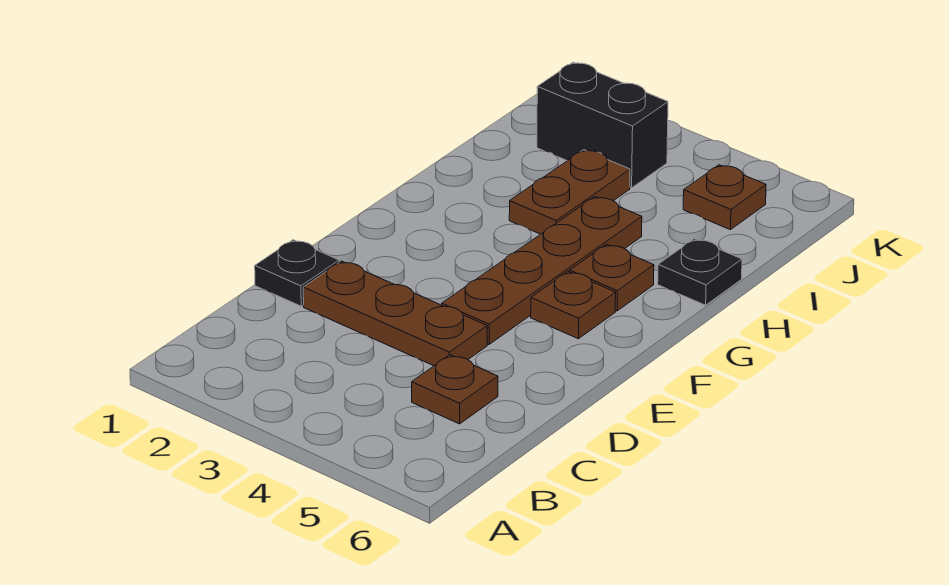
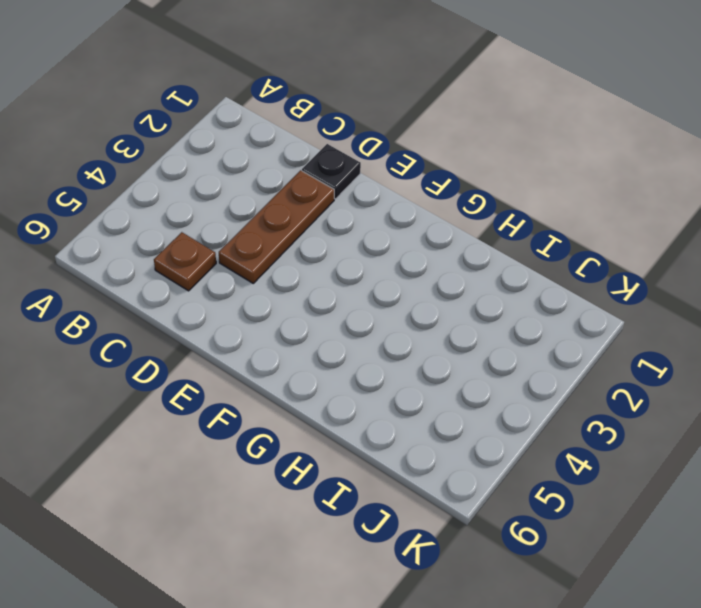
none -> brown plate E4:H4 level 1
none -> brown plate F5 level 1

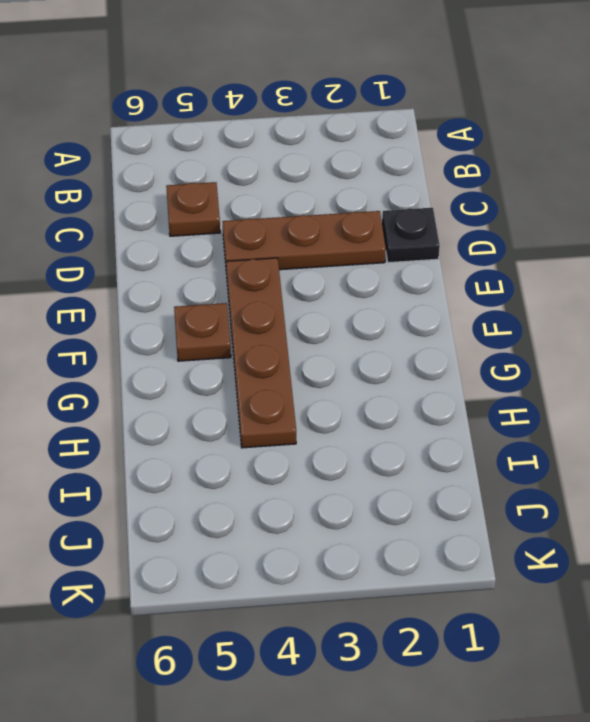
none -> brown plate G5 level 1
none -> brown plate H3:I3 level 1

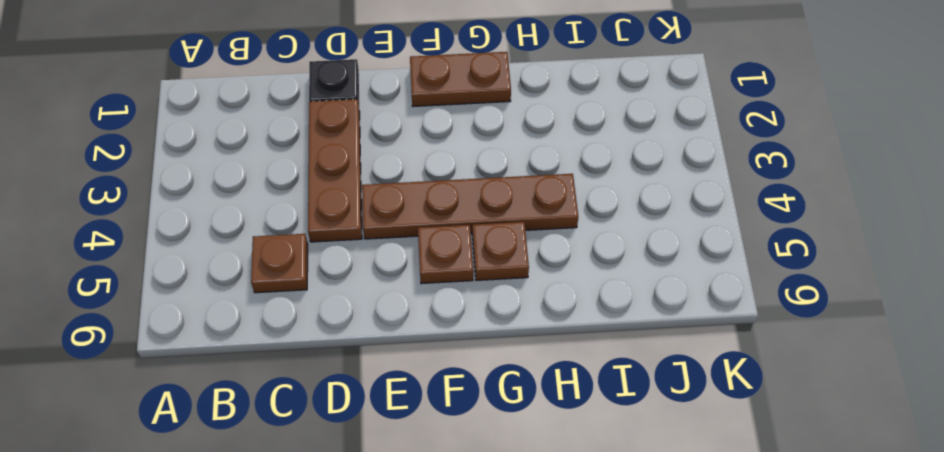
brown plate F1:G1 level 1 -> brown plate H3:I3 level 1
none -> black plate H6 level 1
none -> black brick J2:J3 level 1

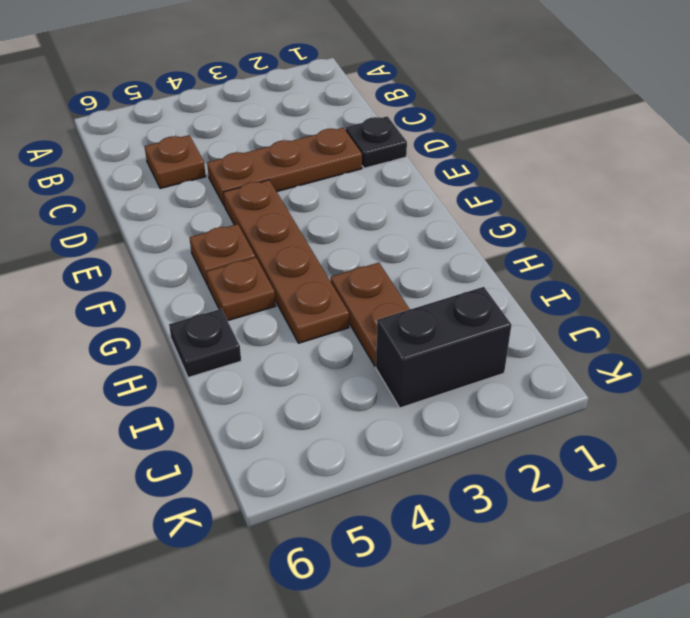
none -> brown plate J5 level 1

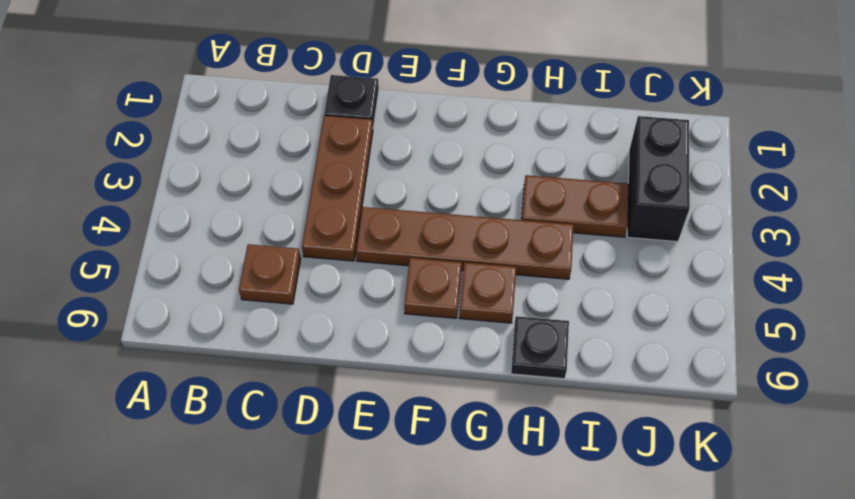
none -> brown plate J5 level 1

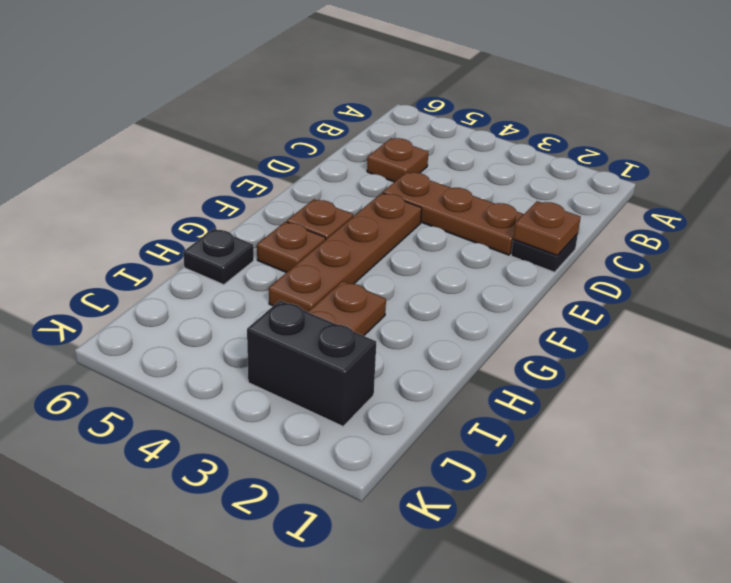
brown plate D1 level 2 -> brown plate J5 level 1

